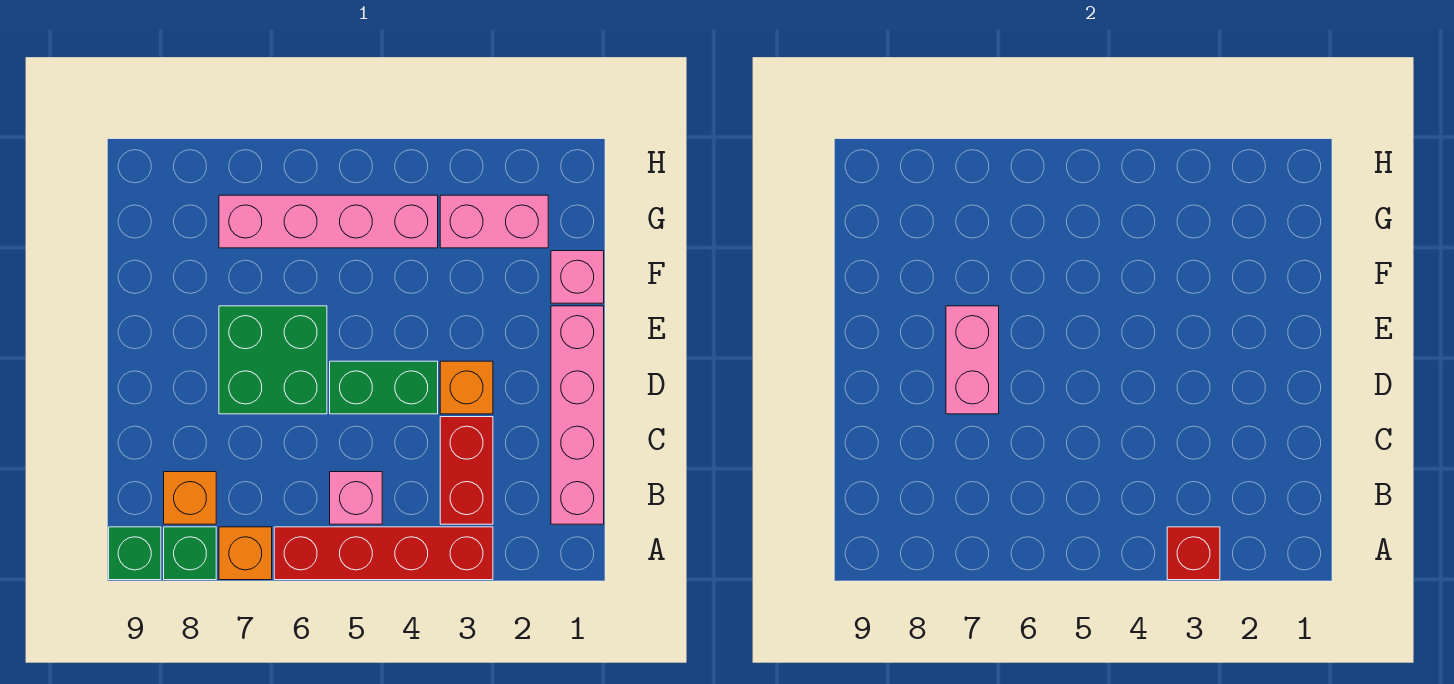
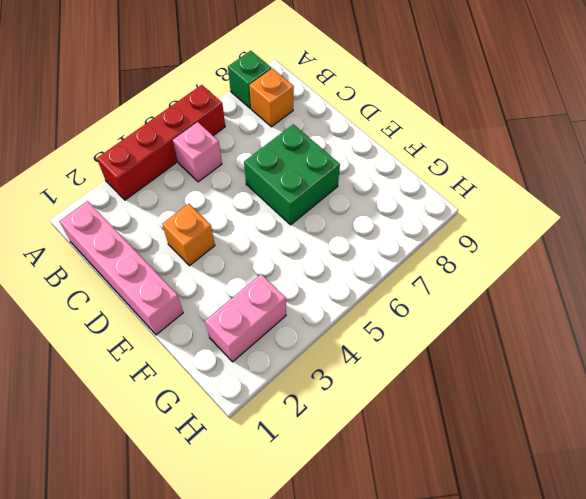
none -> orange brick A7 level 1
none -> green brick A9 level 1
none -> red brick B3:C3 level 1

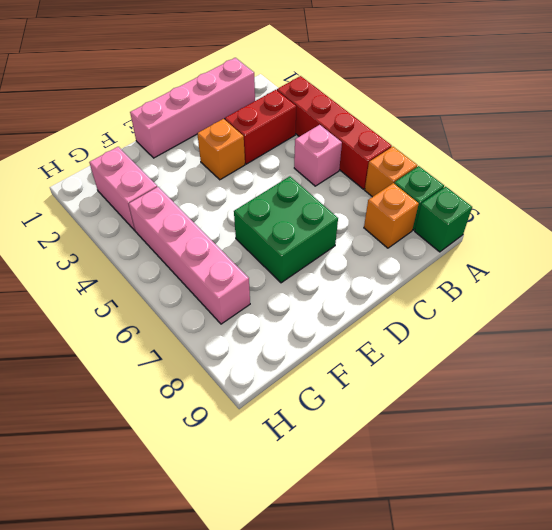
none -> green brick D4:D5 level 1
none -> pink brick F1 level 1
none -> red brick A3 level 2

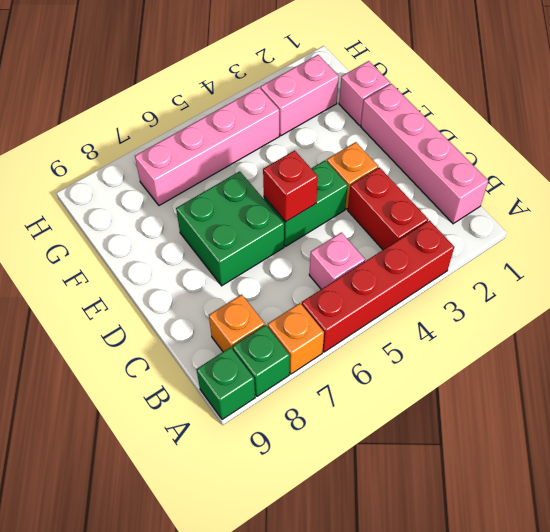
red brick D5 level 2 -> red brick A3 level 2
none -> pink brick D7:E7 level 2

